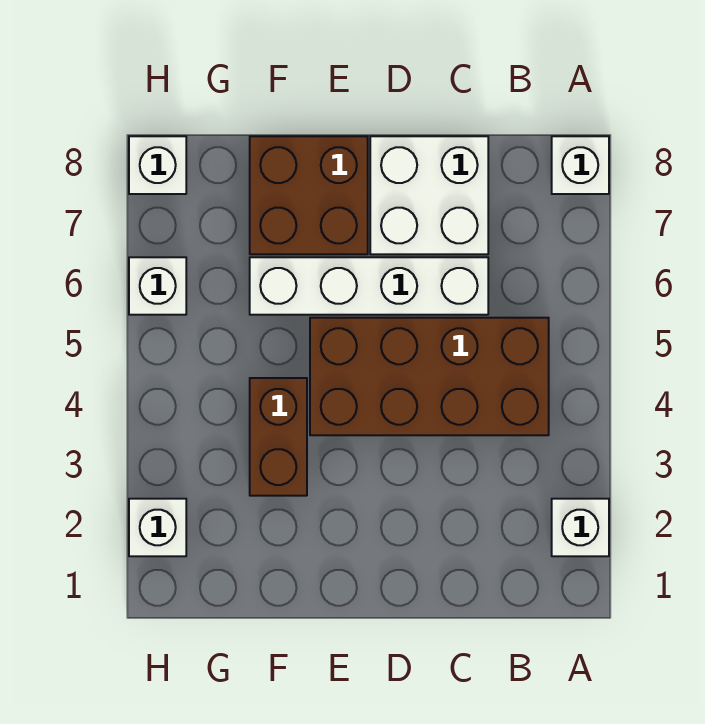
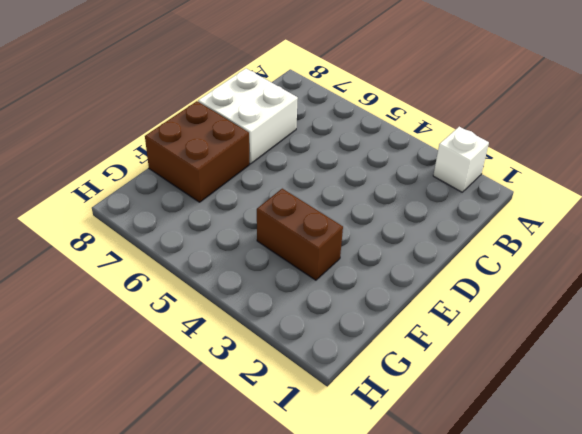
none -> white brick A8 level 1
none -> brown brick B4:E5 level 1

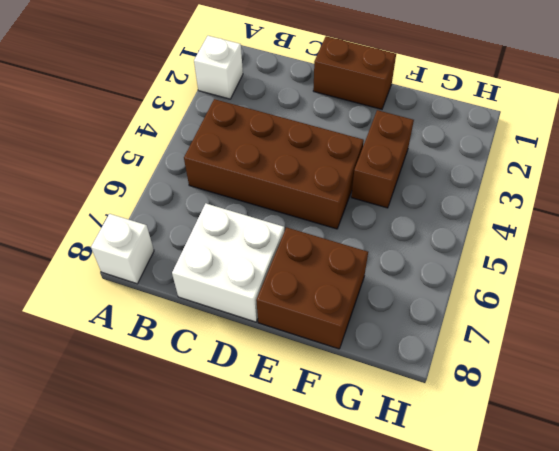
brown brick D1:E1 level 1 -> none
none -> white brick C6:F6 level 1
none -> white brick H2 level 1

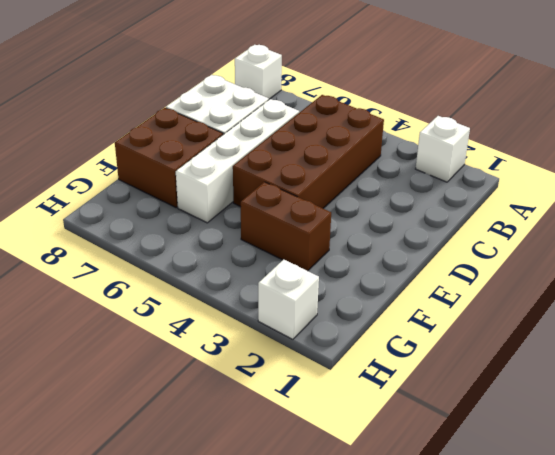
none -> white brick H6 level 1
none -> white brick H8 level 1

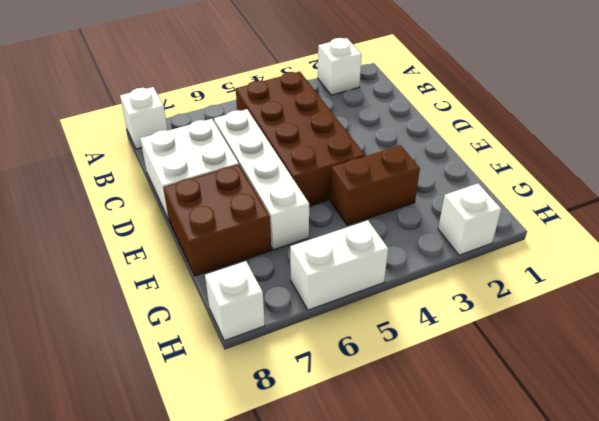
white brick H5:H6 level 1 -> white brick H6 level 1

